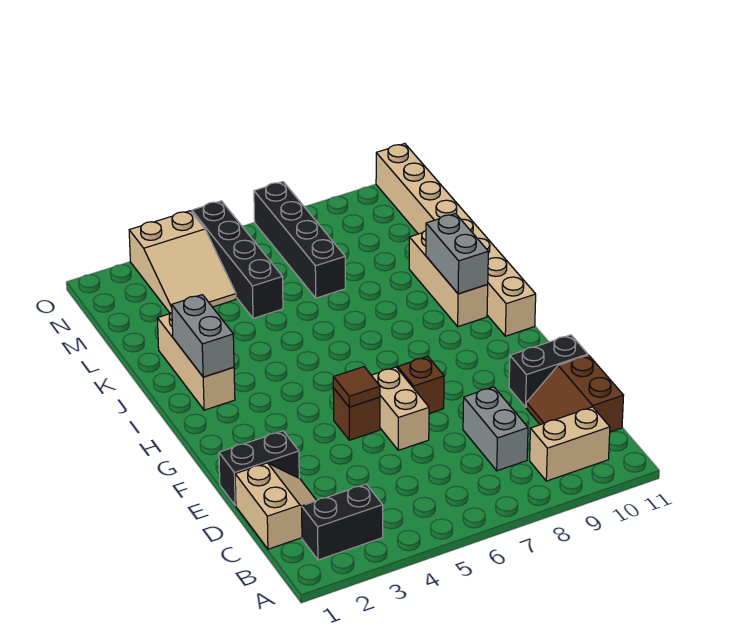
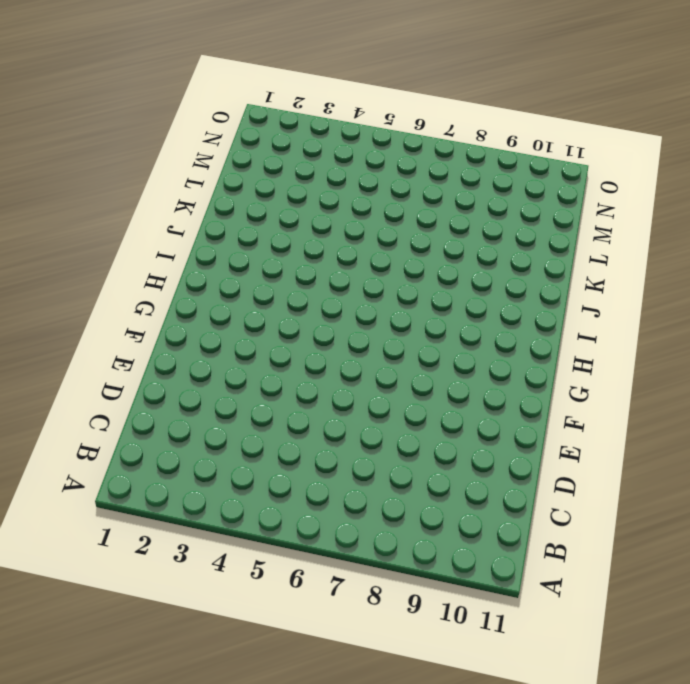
none -> black brick B2:B3 level 1
none -> tan brick B9:B10 level 1
none -> tan slope C1:D2 level 1 top 1

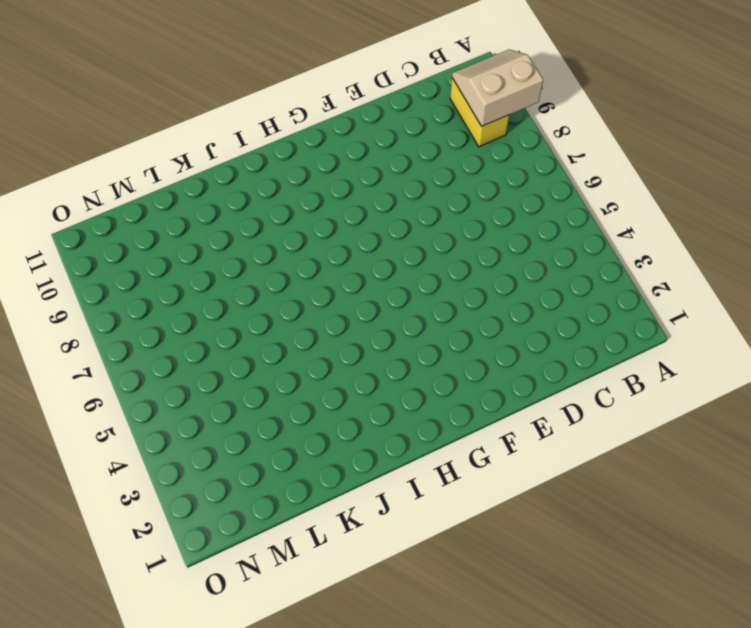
tan slope A9:B10 level 2 top 9 -> tan slope C1:D2 level 1 top 1
yellow brick B9:B10 level 1 -> tan brick B9:B10 level 1
none -> black brick B2:B3 level 1
none -> grey brick C8:D8 level 1
none -> brown slope C10:D11 level 1 top 11

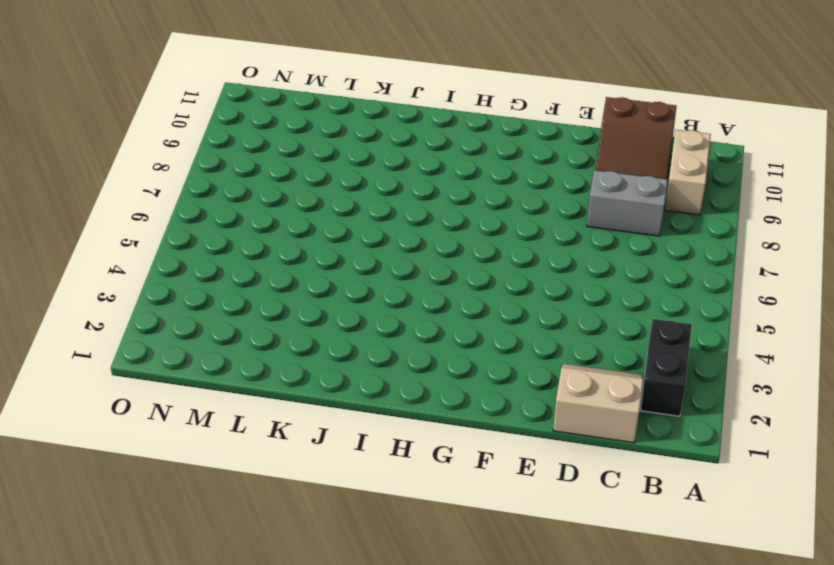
none -> black brick E1:E2 level 1
none -> tan brick E6:F6 level 1
none -> black brick E10:E11 level 1

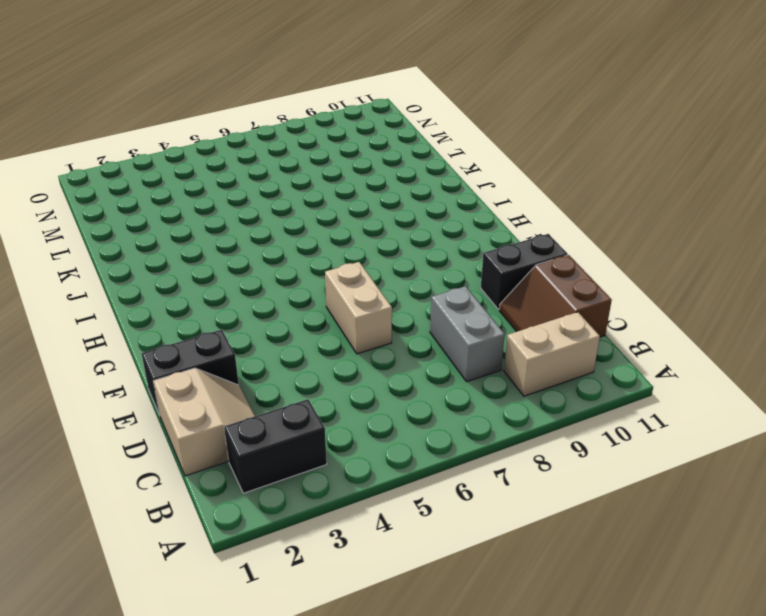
none -> brown brick F5 level 1
none -> brown brick F7 level 1
none -> tan brick H11:O11 level 1

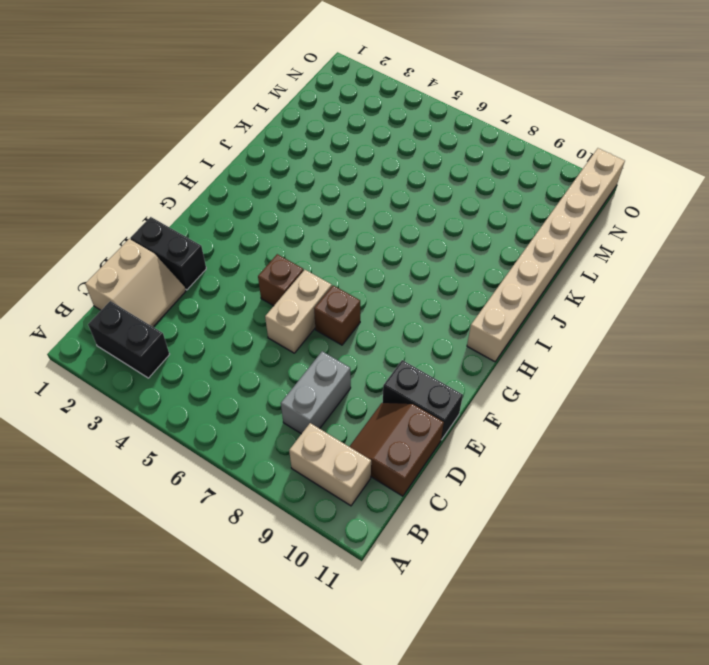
none -> tan brick I2:K2 level 1
none -> tan brick I10:K10 level 1
none -> black brick L5:O5 level 1

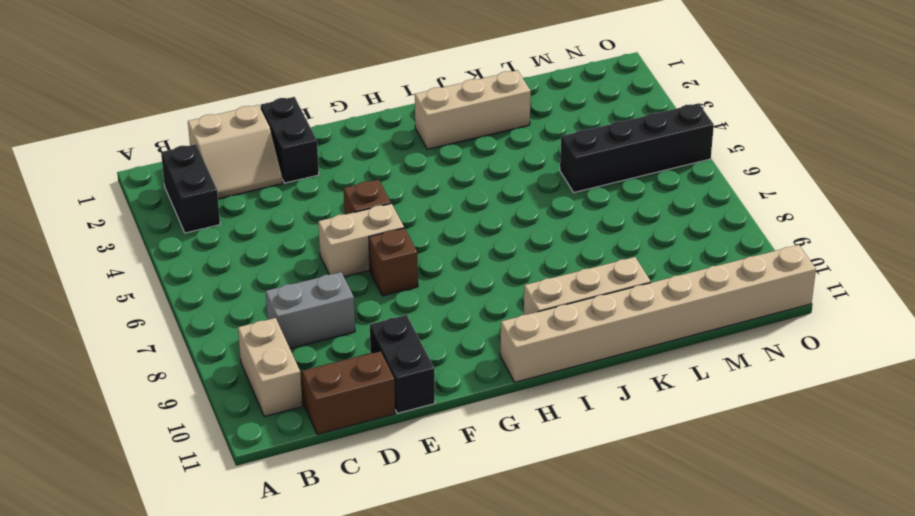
none -> black brick L7:O7 level 1
none -> tan slope M3:O4 level 1 top O
none -> brown tile F5 level 2

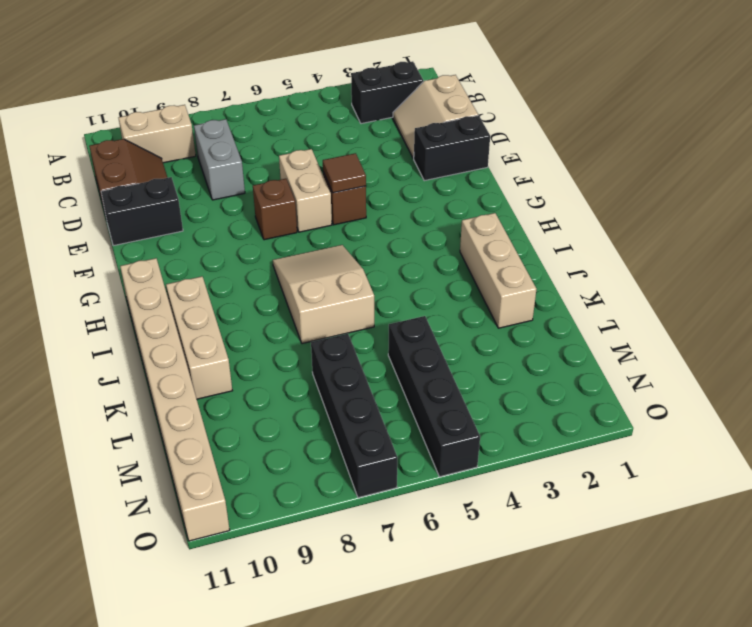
tan slope H6:J7 level 1 top J -> tan slope M3:O4 level 1 top O
none -> grey brick I2:J2 level 2
none -> grey brick I10:J10 level 2

